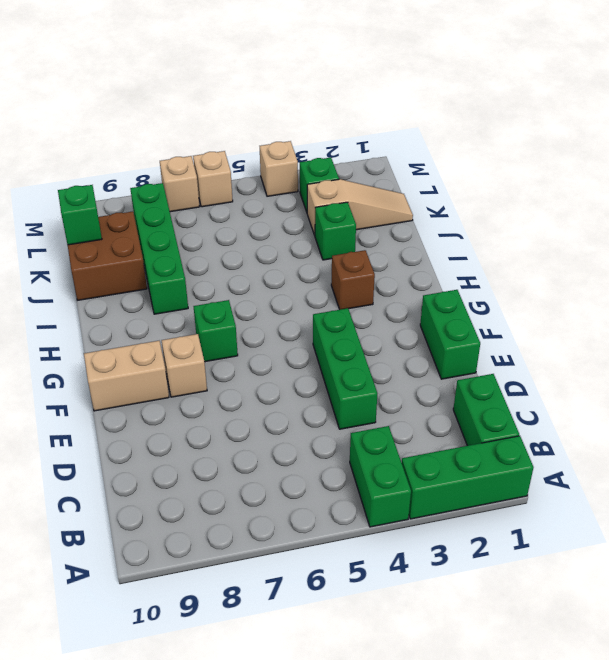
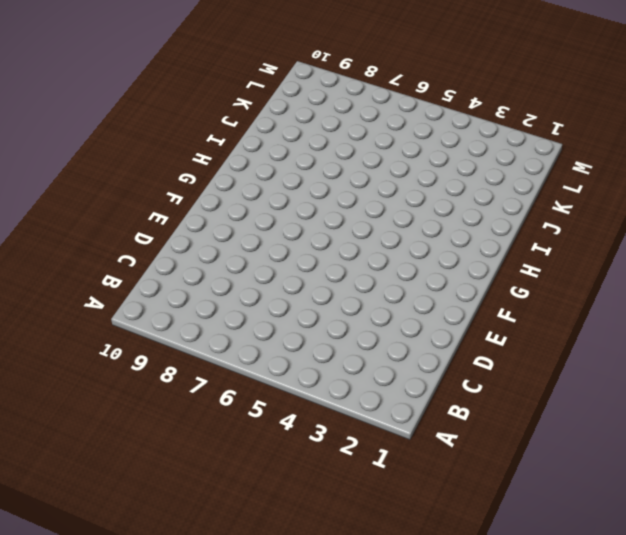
none -> green brick A1:A3 level 1
none -> green brick A4:B4 level 1
none -> green brick B1:C1 level 1

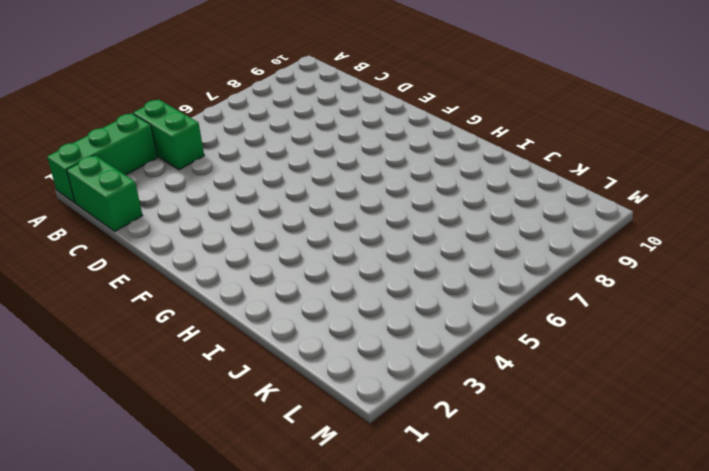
none -> green brick D4:F4 level 1
none -> green brick E1:F1 level 1
none -> tan brick F8 level 1

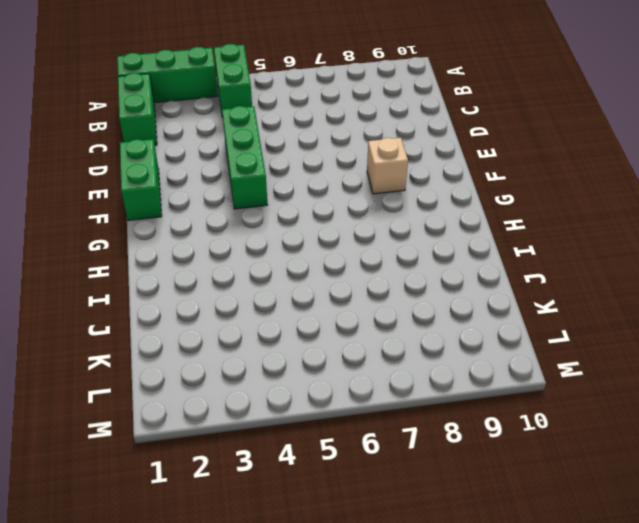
none -> tan brick F9:F10 level 1
none -> green brick G7 level 1
none -> brown brick H3 level 1

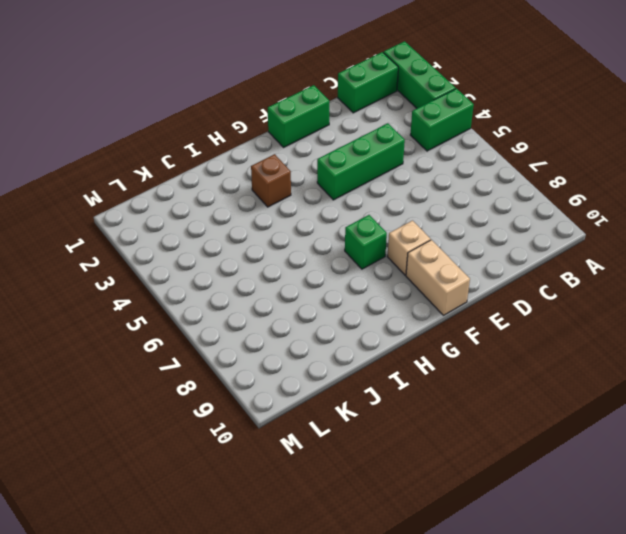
none -> green brick I8:L8 level 1
none -> green brick J3 level 1
none -> brown brick J9:K10 level 1

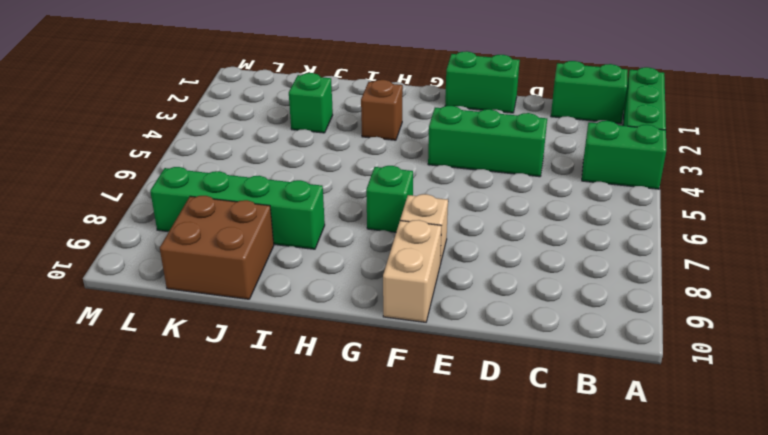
none -> tan slope K1:K3 level 1 top 3
none -> green brick L3 level 1
none -> tan brick M4 level 1

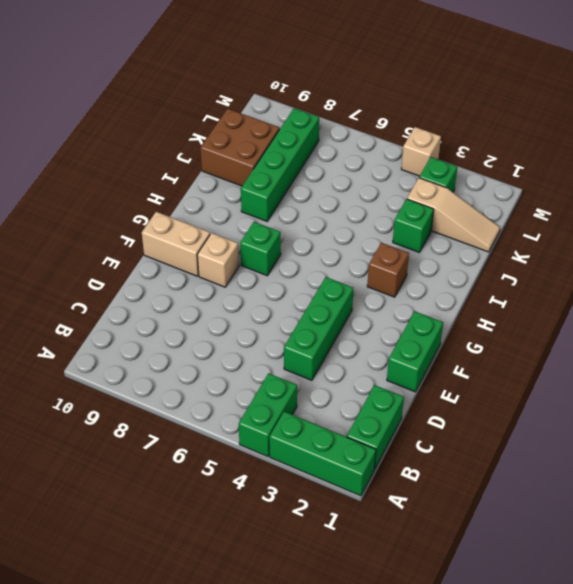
none -> tan brick M6 level 1
none -> tan brick M7 level 1
none -> green brick K10 level 2

